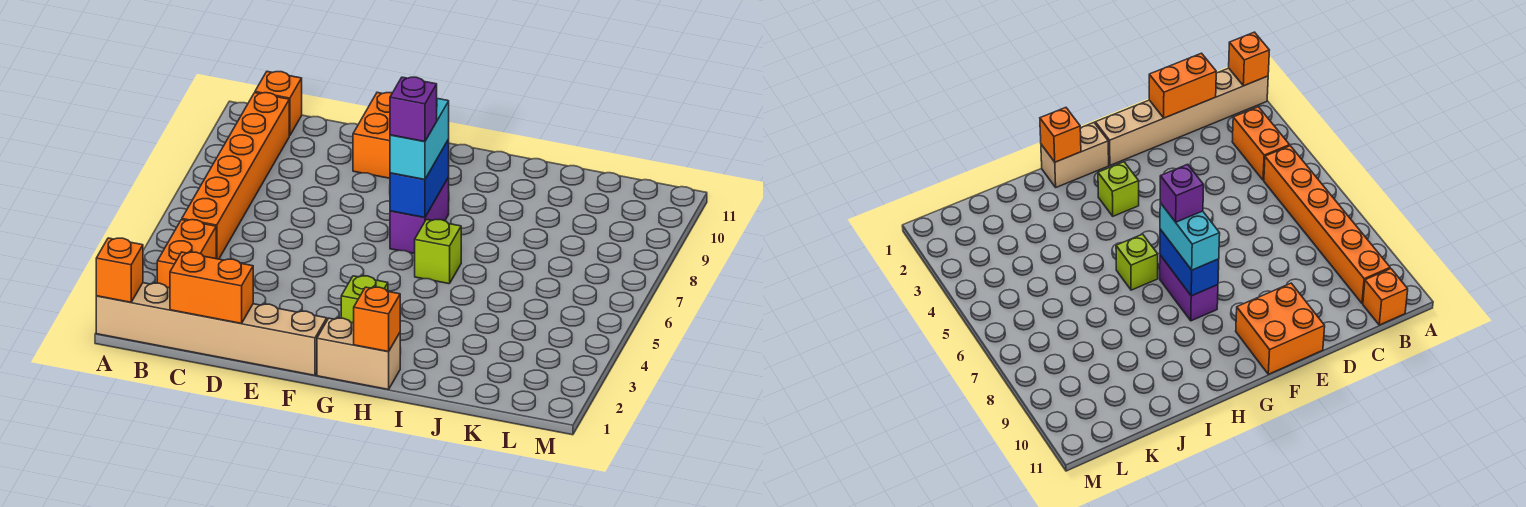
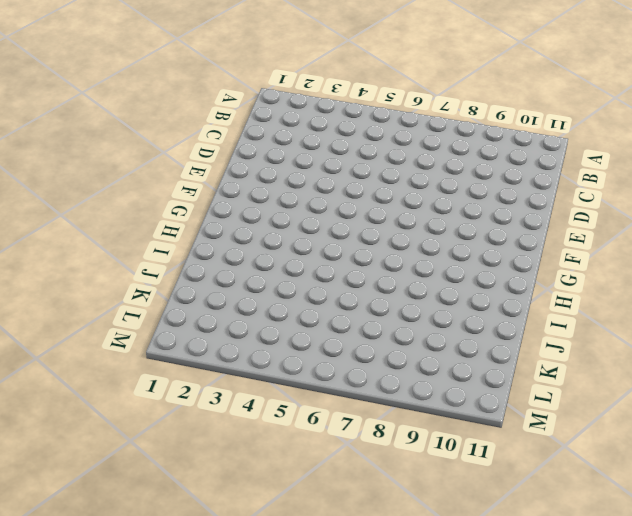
none -> tan brick A1:F1 level 1
none -> orange brick B3:B4 level 1
none -> orange brick B5:B10 level 1

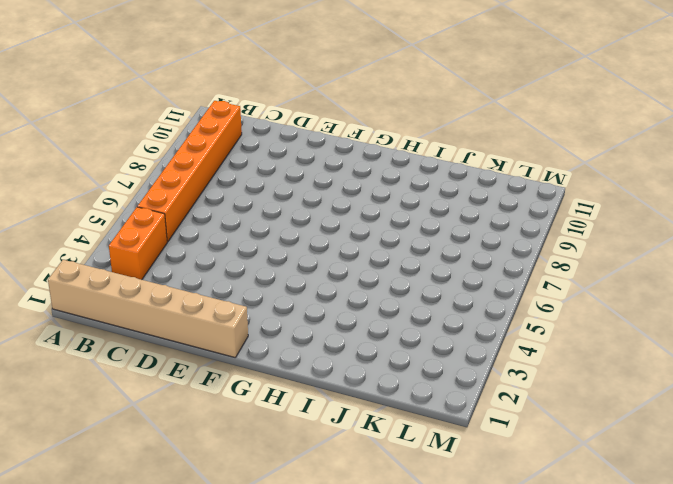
none -> orange brick B11 level 1
none -> orange brick E10:F11 level 1
none -> tan brick G1:H1 level 1

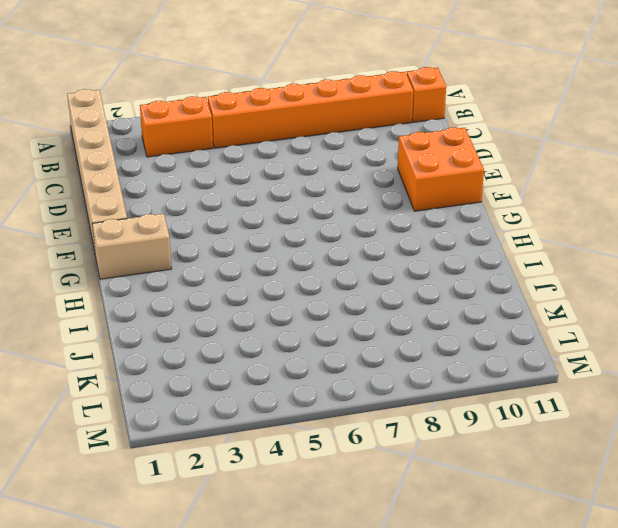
tan brick G1:G2 level 1 -> tan brick G1:H1 level 1
none -> lime brick G3 level 1
none -> purple brick G7:G8 level 1
none -> lime brick H6 level 1

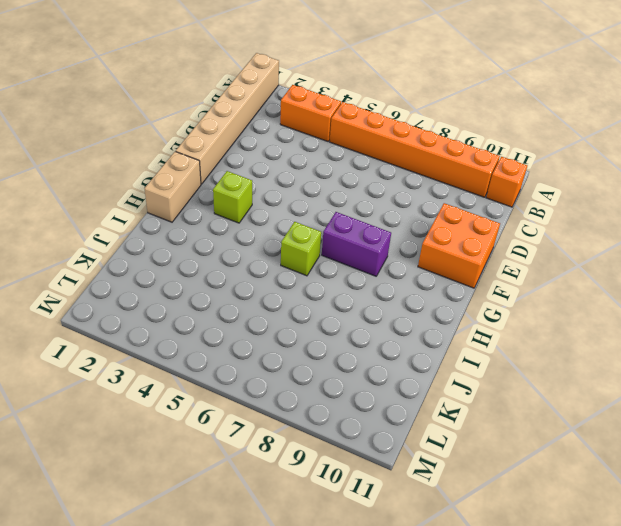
none -> orange brick A1 level 2
none -> orange brick C1:D1 level 2
none -> blue brick G7:G8 level 2

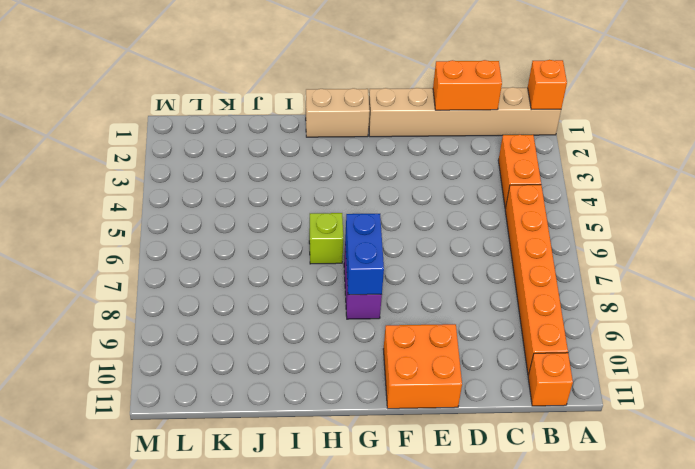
none -> lime brick G3 level 1
none -> orange brick H1 level 2
none -> cyan brick G7:G8 level 3

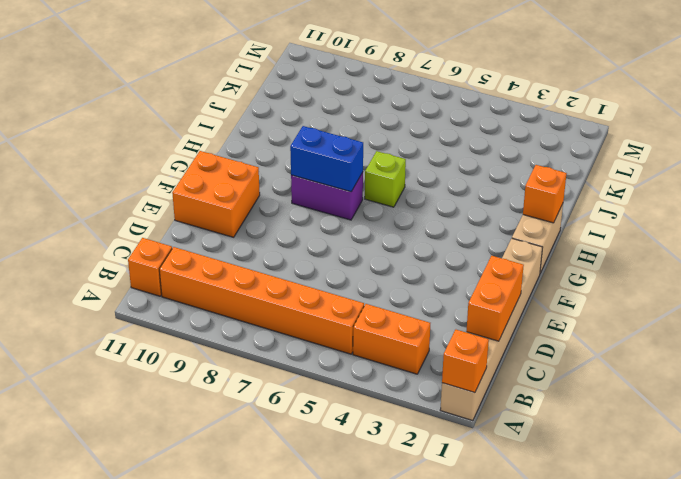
none -> lime brick G3 level 1
none -> cyan brick G7:G8 level 3
none -> purple brick G7 level 4

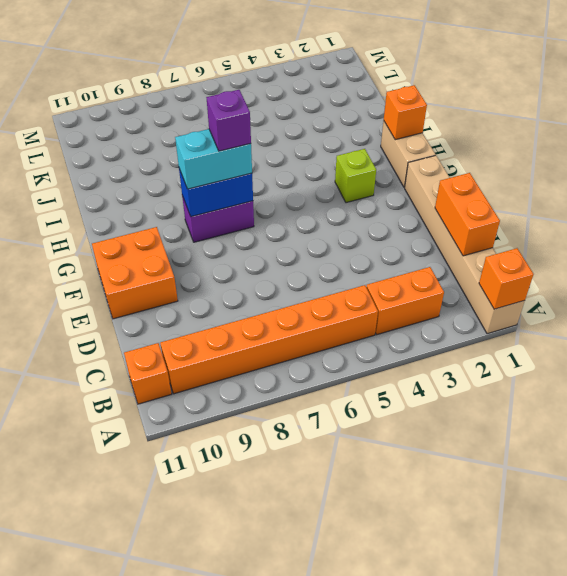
none -> lime brick H6 level 1

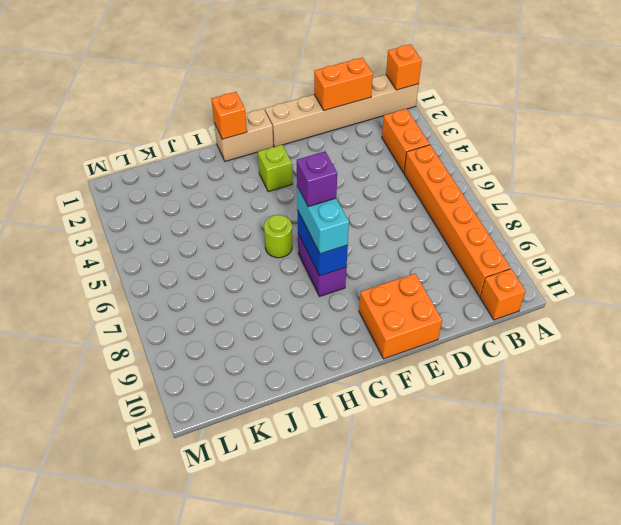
lime round brick H6 level 1 -> lime brick H6 level 1

